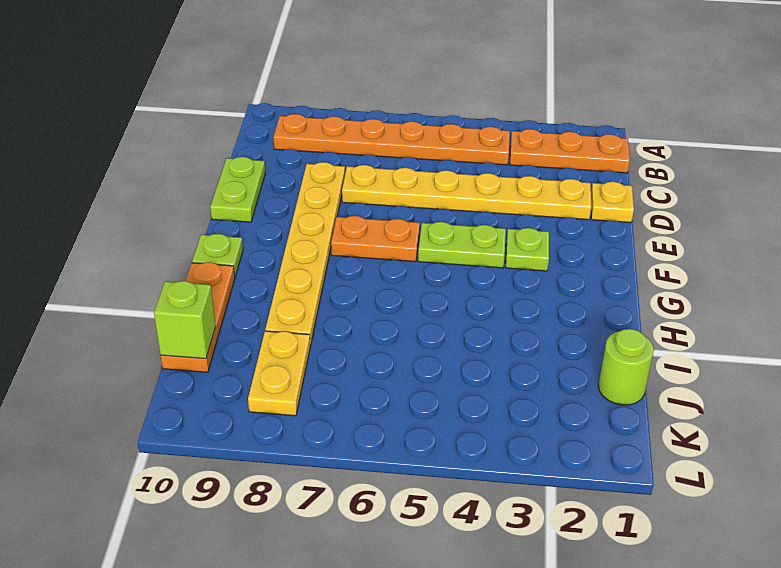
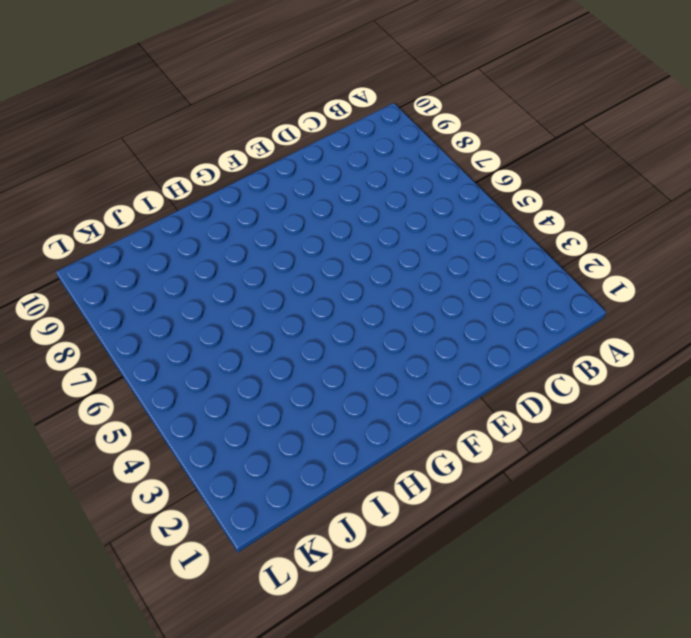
none -> orange plate B1:B3 level 1
none -> orange plate B4:B9 level 1
none -> yellow plate D1 level 1

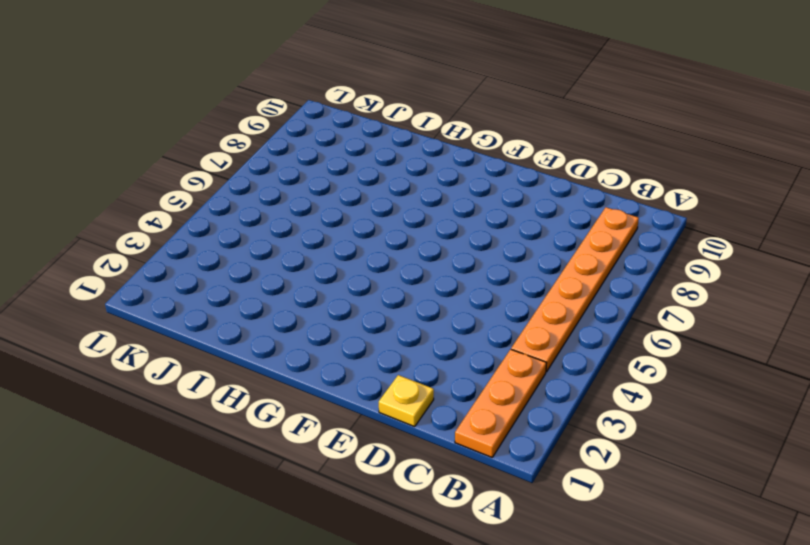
none -> yellow plate D2:D7 level 1
none -> yellow plate D8:I8 level 1
none -> lime plate D10:E10 level 1

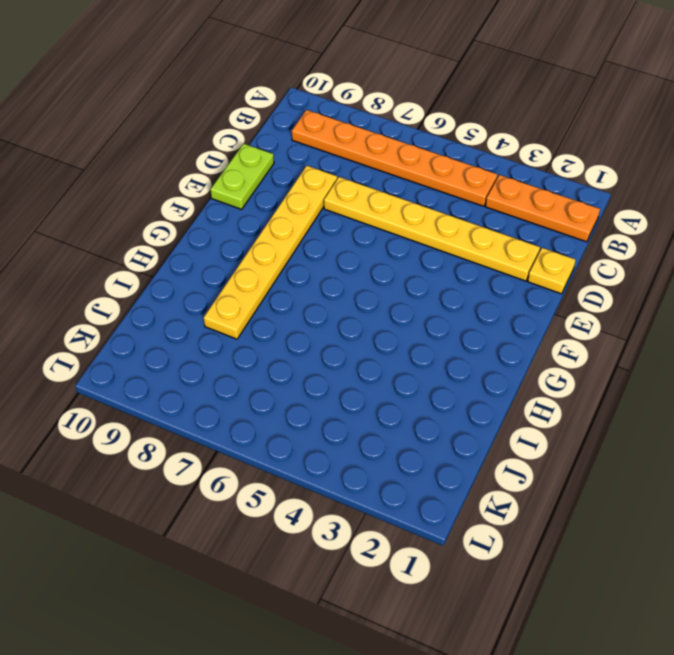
none -> lime plate F3 level 1
none -> lime plate F4:F5 level 1
none -> orange plate F6:F7 level 1

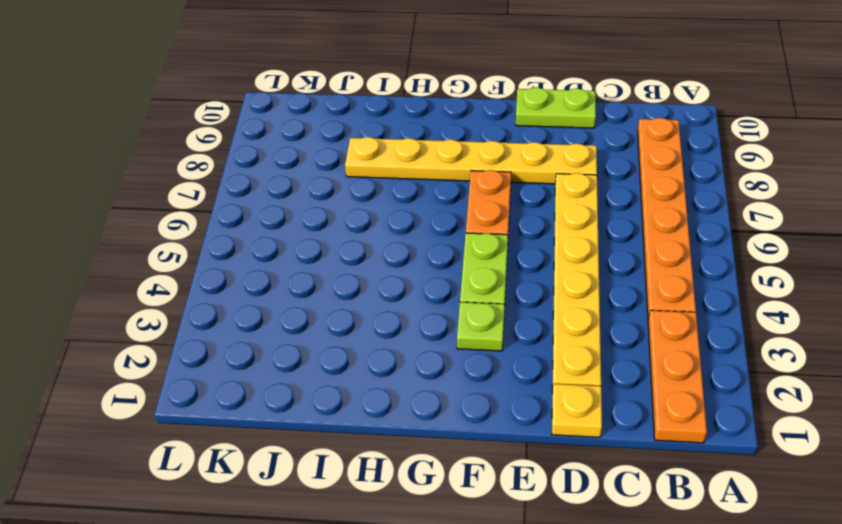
none -> lime plate G10 level 1
none -> orange plate H10:J10 level 1
none -> lime round brick J1 level 1

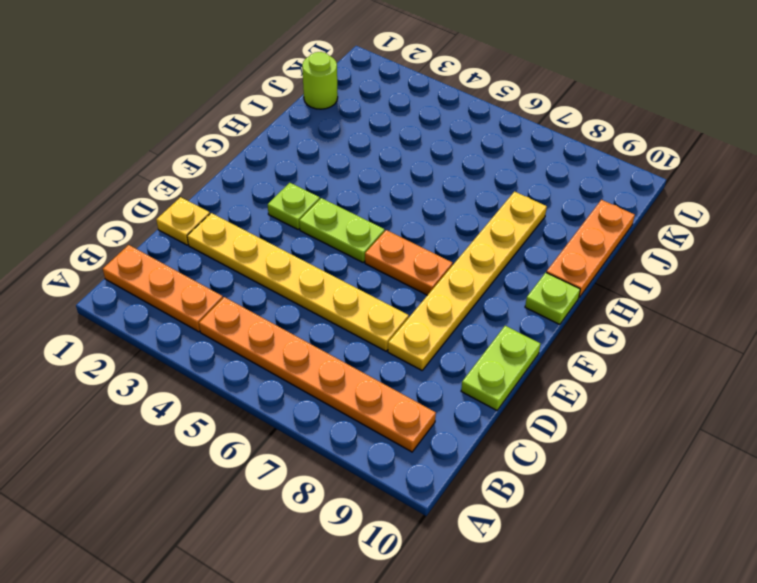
none -> yellow plate J8:K8 level 1
none -> lime brick J10 level 2

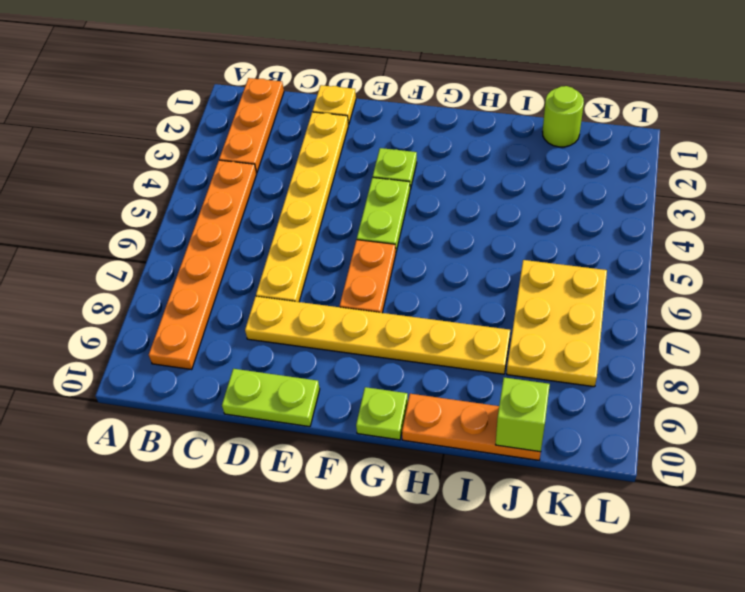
yellow plate J6:K8 level 1 -> yellow plate J8:K8 level 1

